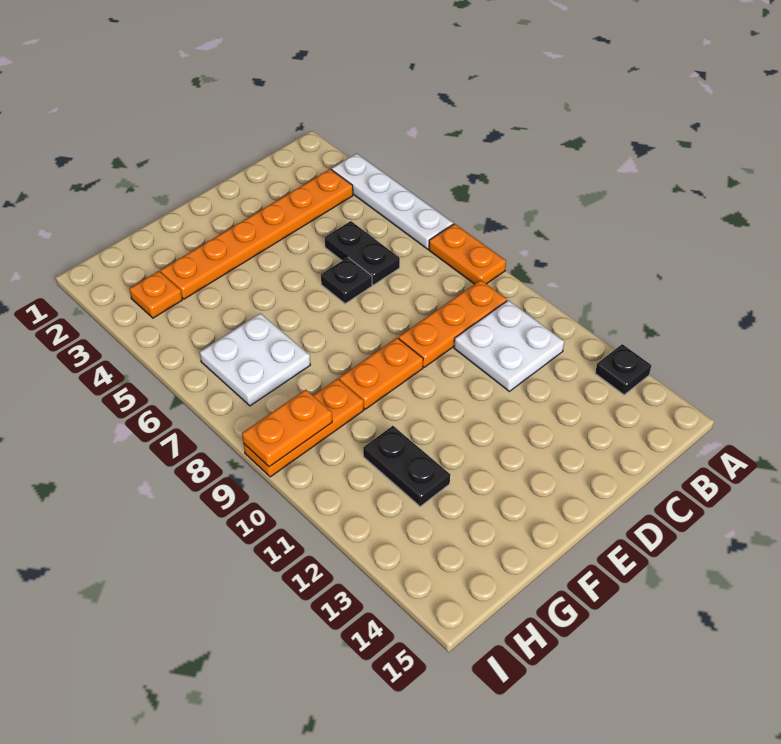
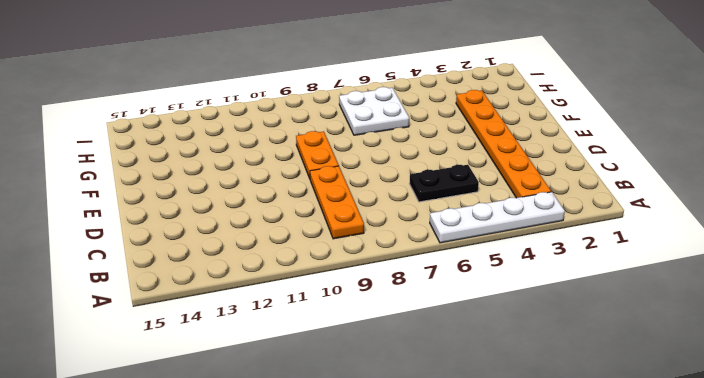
none -> orange plate A7:A8 level 1
none -> black plate A13 level 1
none -> white plate B10:C11 level 1

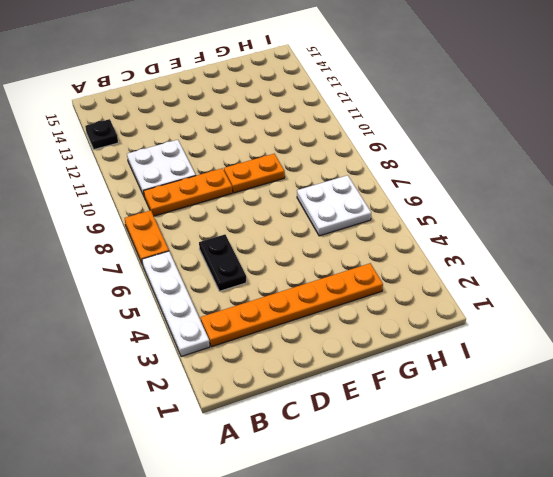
none -> black plate D6 level 1
none -> orange plate G9:I9 level 1
none -> black plate G11:G12 level 1

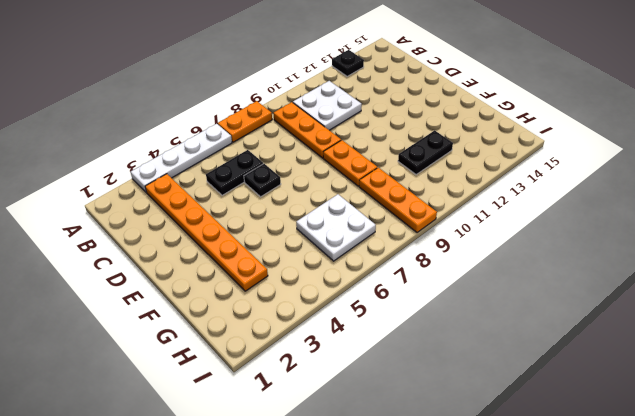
none -> orange plate H3 level 1
none -> orange plate H9:I9 level 2

